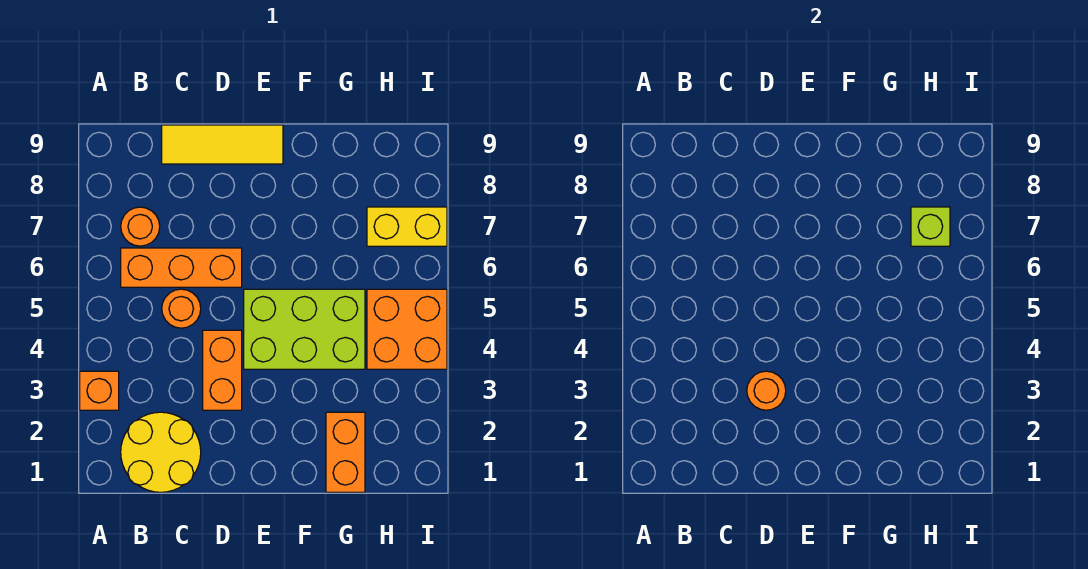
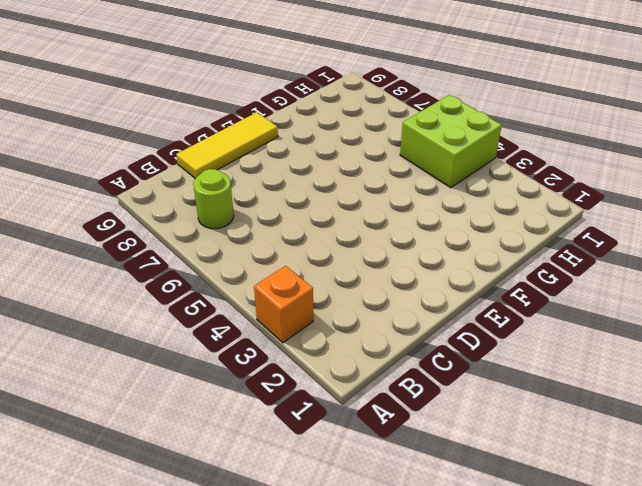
lime round brick B7 level 1 -> orange round brick B7 level 1
lime brick H4:I5 level 1 -> orange brick H4:I5 level 1
none -> yellow round brick B1:C2 level 1
none -> orange brick B6:D6 level 1
none -> orange round brick C5 level 1

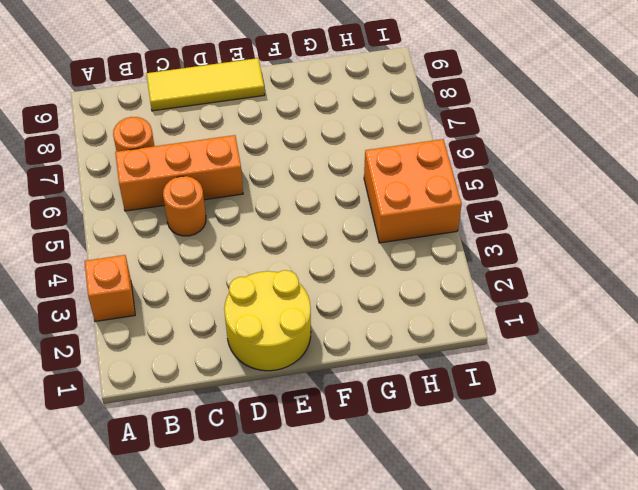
yellow round brick D1:E2 level 1 -> yellow round brick B1:C2 level 1
none -> orange brick D3:D4 level 1
none -> lime brick E4:G5 level 1
none -> orange brick G1:G2 level 1

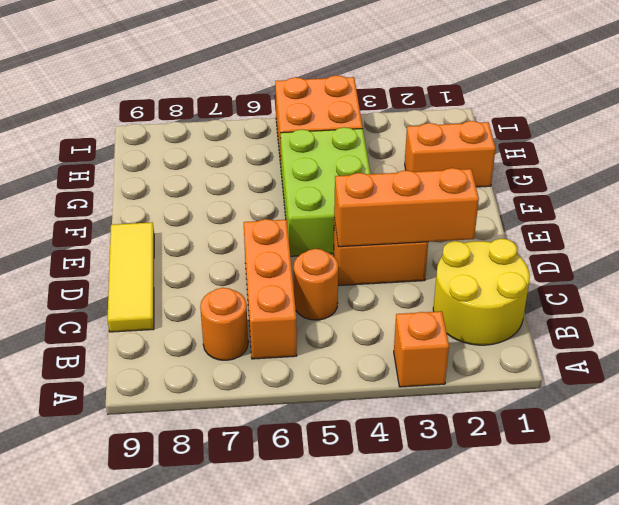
orange brick D2:D4 level 2 -> orange round brick D3 level 2
none -> yellow brick H7:I7 level 1
none -> lime brick H7 level 2

